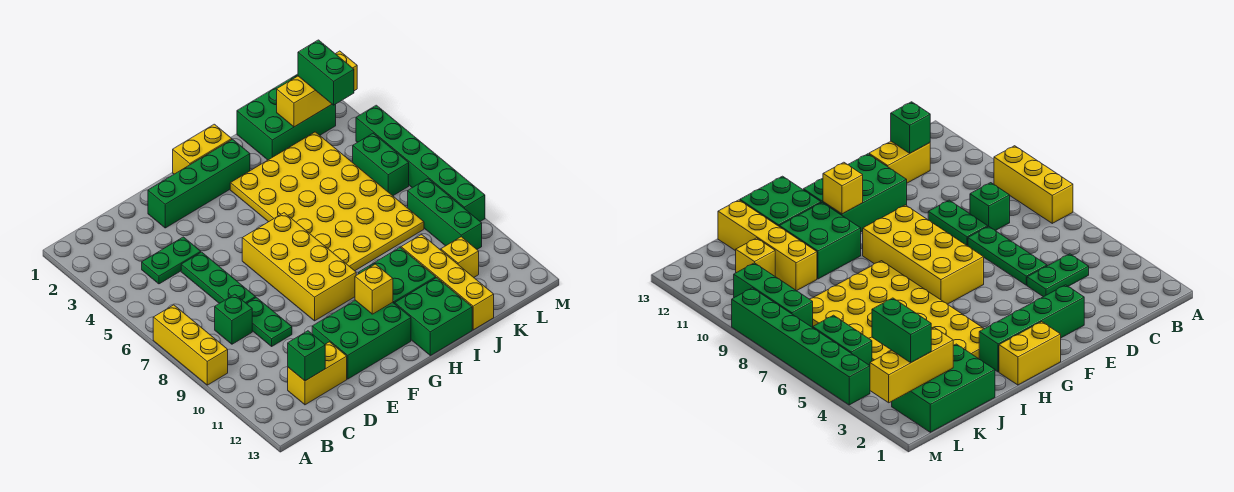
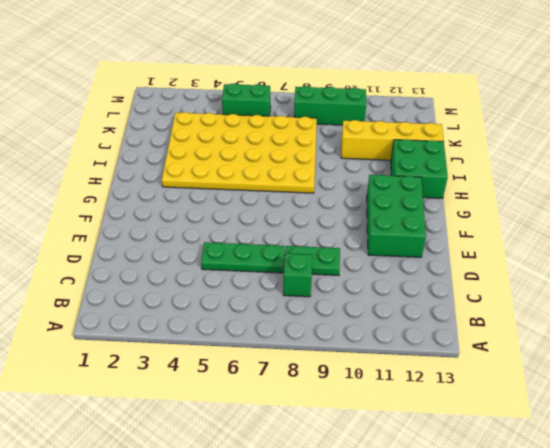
none -> yellow brick A7:A9 level 1
none -> green plate C4:D4 level 1
none -> yellow brick C12:D12 level 1

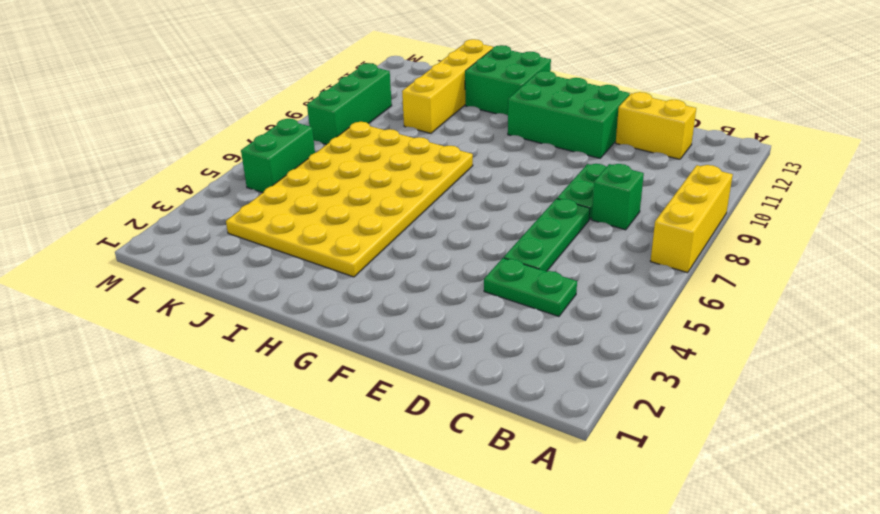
none -> green brick E2:H2 level 1
none -> yellow brick F6:G9 level 1
none -> yellow brick G1:H1 level 1

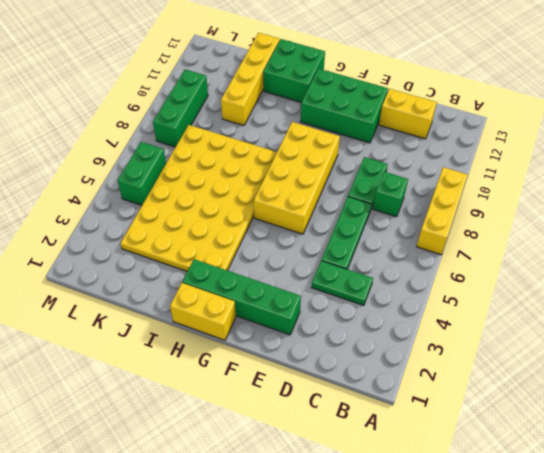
none -> green brick H10:I11 level 1
none -> green brick J1:L2 level 1
none -> yellow brick K11 level 1

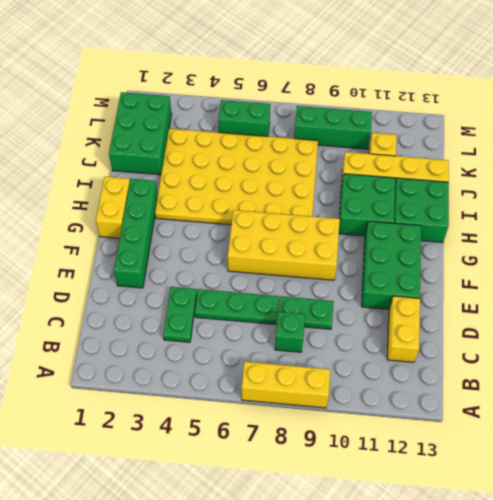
none -> green brick M4:M9 level 1
none -> green brick C12 level 2
none -> yellow brick G11 level 2

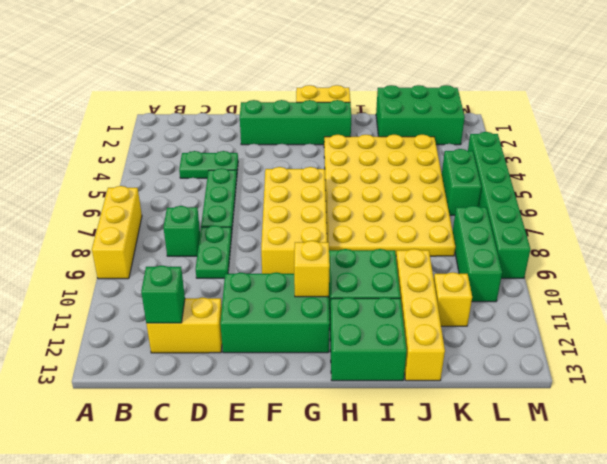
none -> yellow brick K2:M2 level 2
none -> green brick L2:L3 level 3

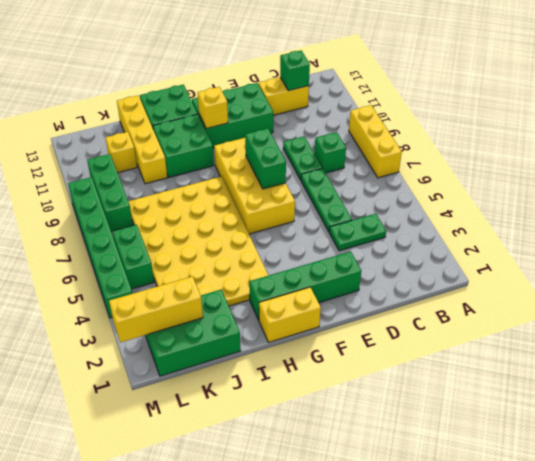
green brick F7:F8 level 2 -> green brick L2:L3 level 3

